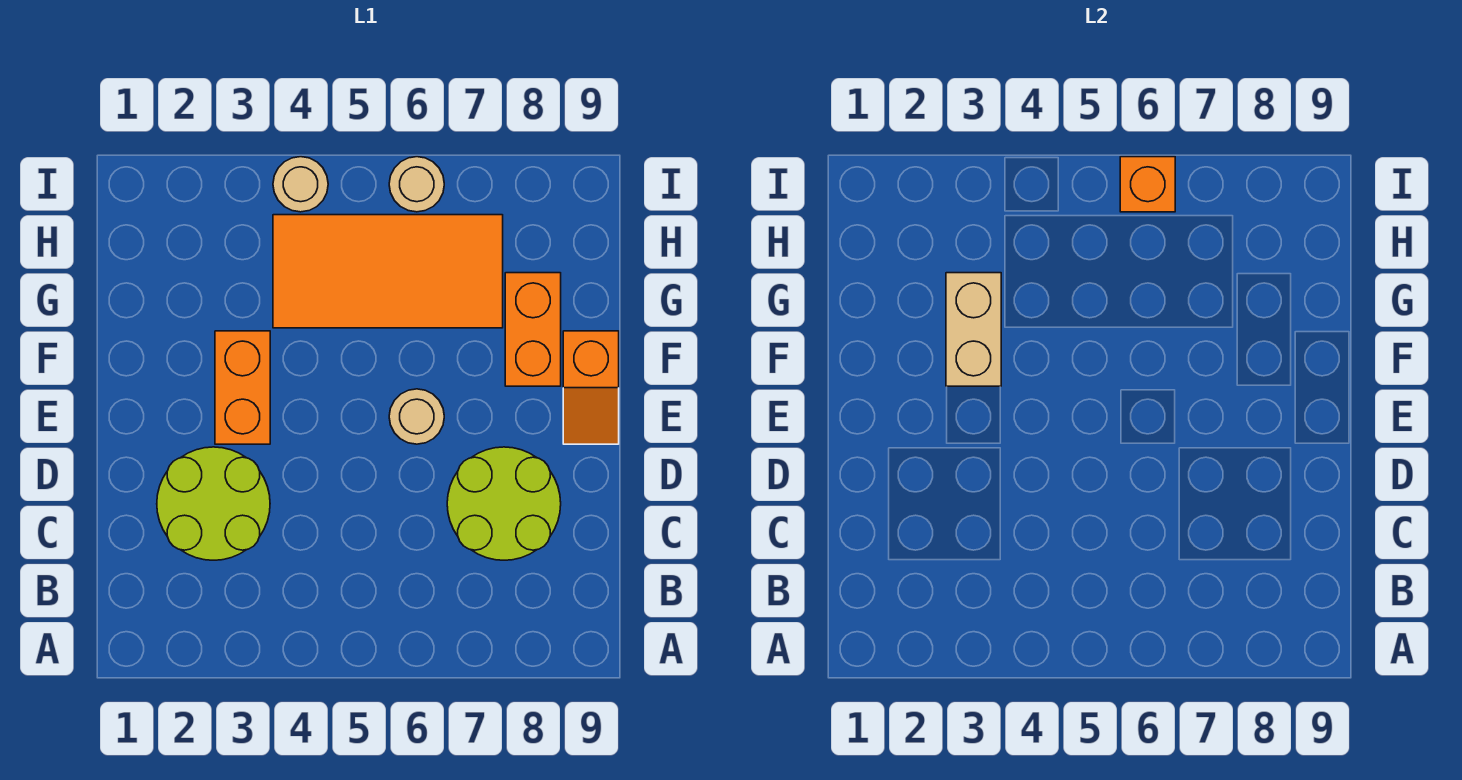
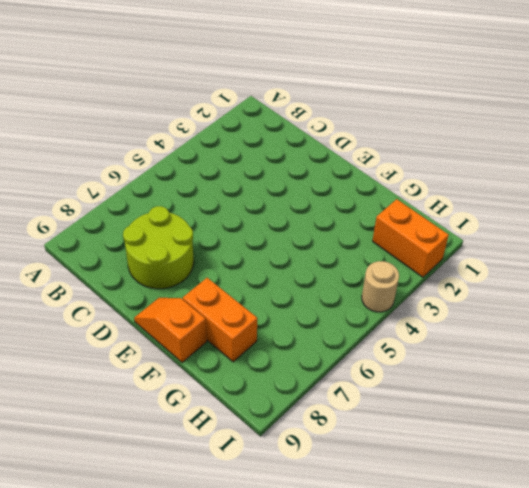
orange brick H2:I2 level 1 -> orange brick E3:F3 level 1
none -> lime round brick C2:D3 level 1
none -> tan round brick E6 level 1

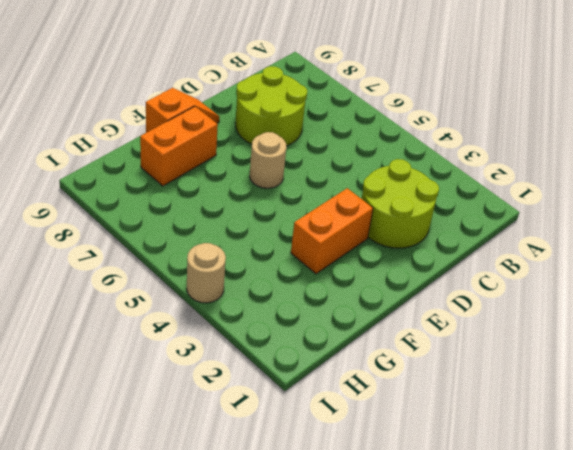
none -> orange tile G4:H7 level 1
none -> tan round brick I6 level 1

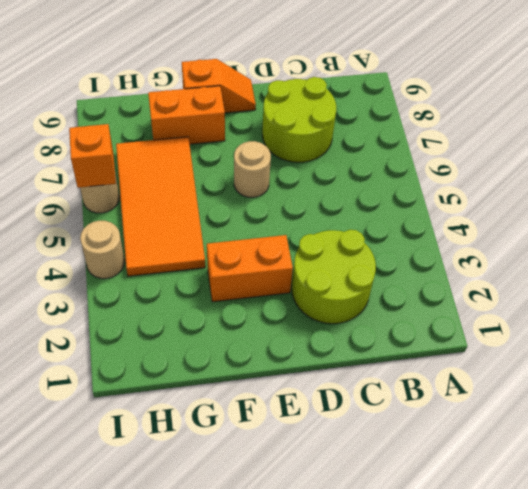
none -> tan brick F3:G3 level 2

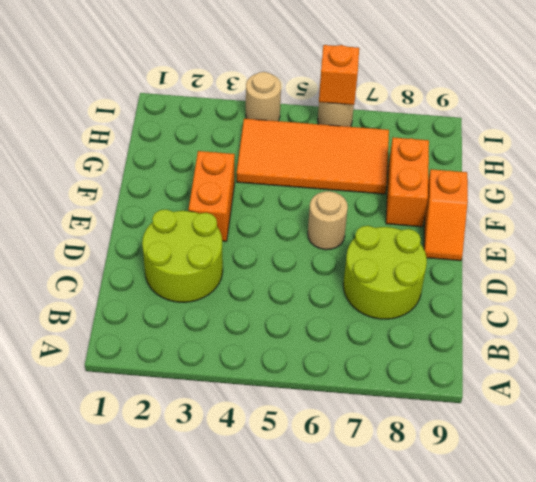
none -> tan brick F3:G3 level 2

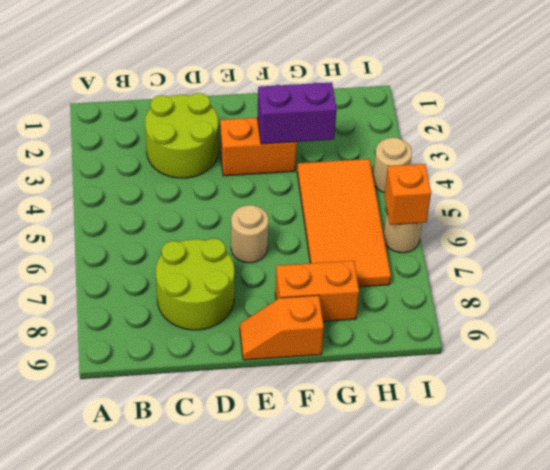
purple brick F3:G3 level 2 -> tan brick F3:G3 level 2

